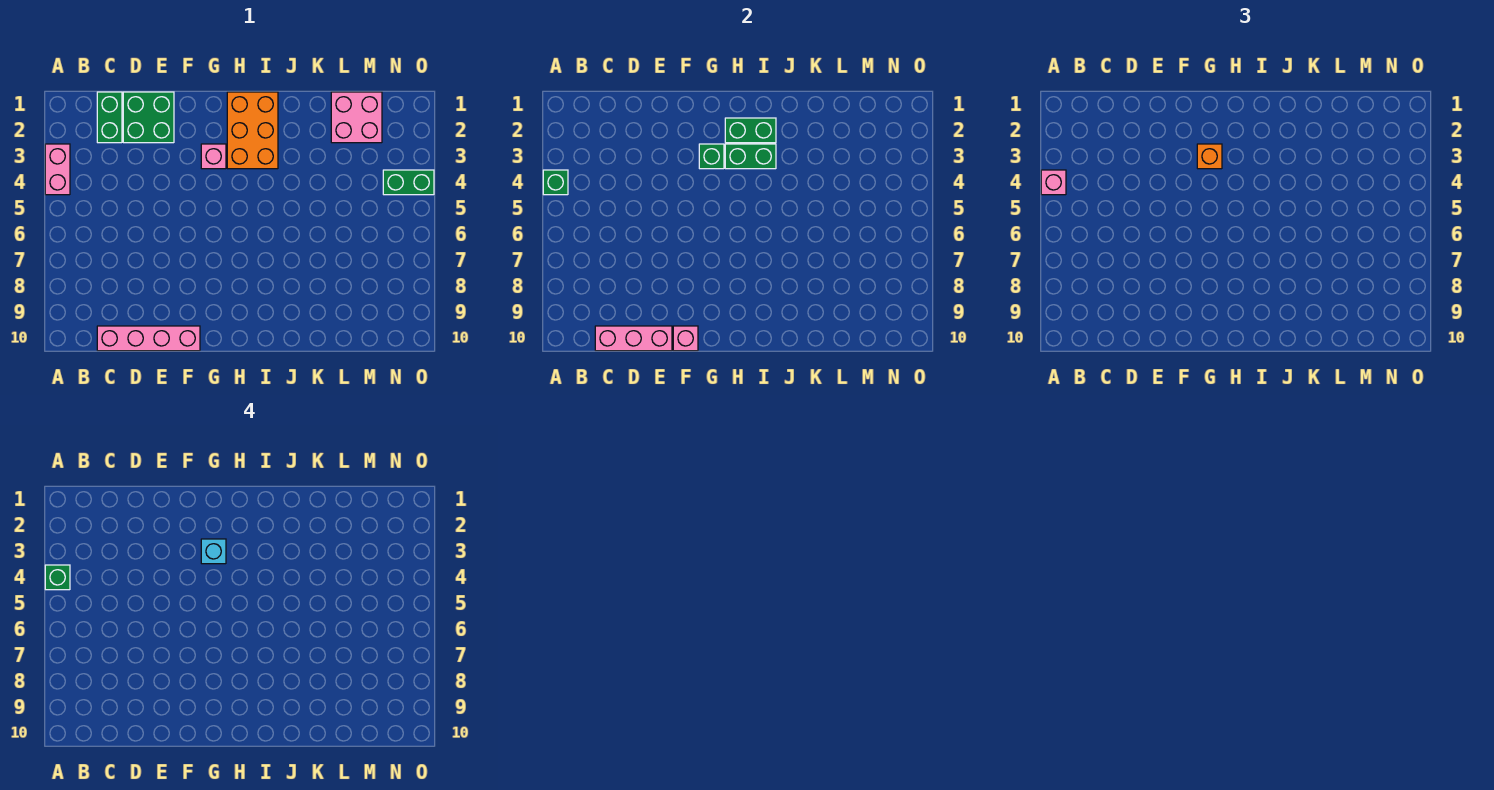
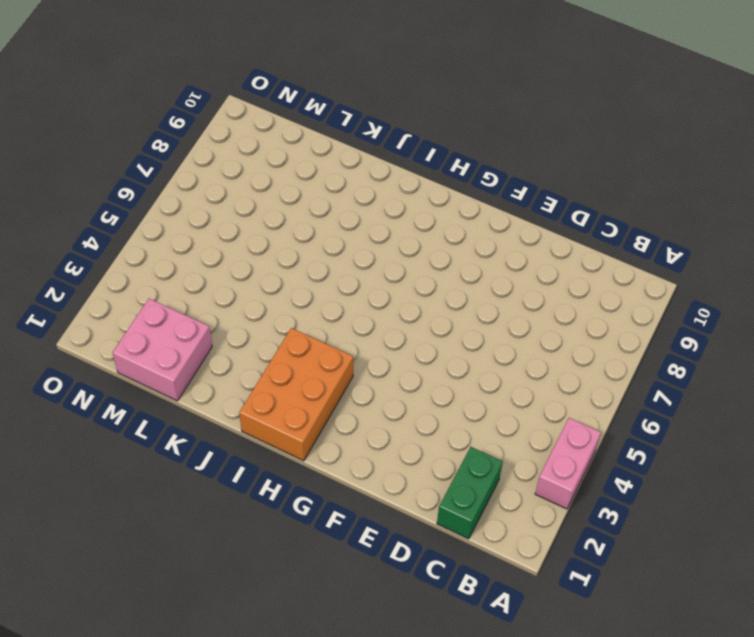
none -> pink brick C10:F10 level 1
none -> green brick D1:E2 level 1
none -> pink brick G3 level 1

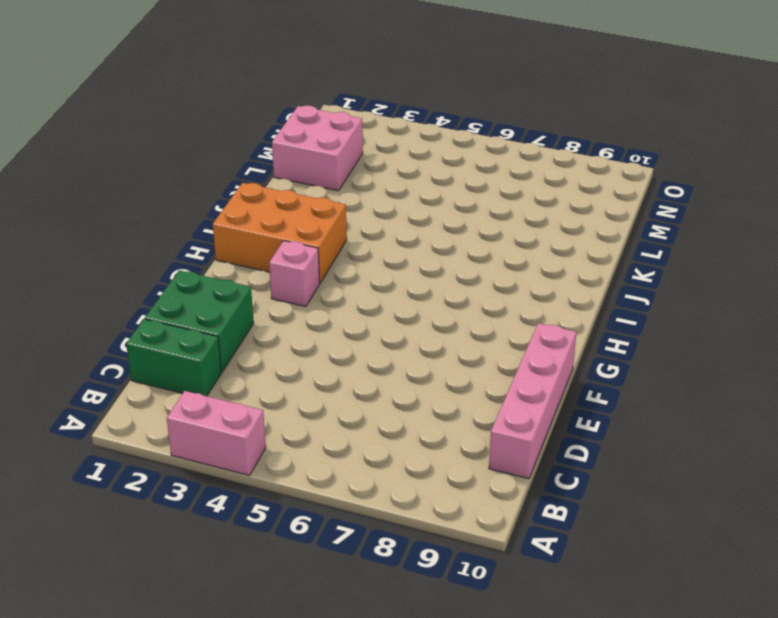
none -> green brick N4:O4 level 1
none -> green brick A4 level 2
none -> pink brick C10:E10 level 2

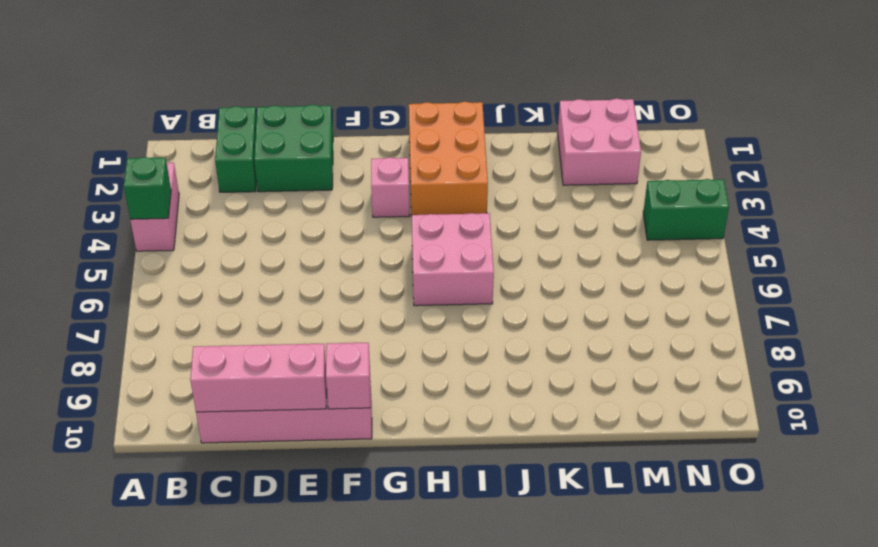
pink brick H5:I6 level 1 -> none
none -> green brick G3 level 2
none -> green brick H2:I2 level 2
none -> green brick H3:I3 level 2

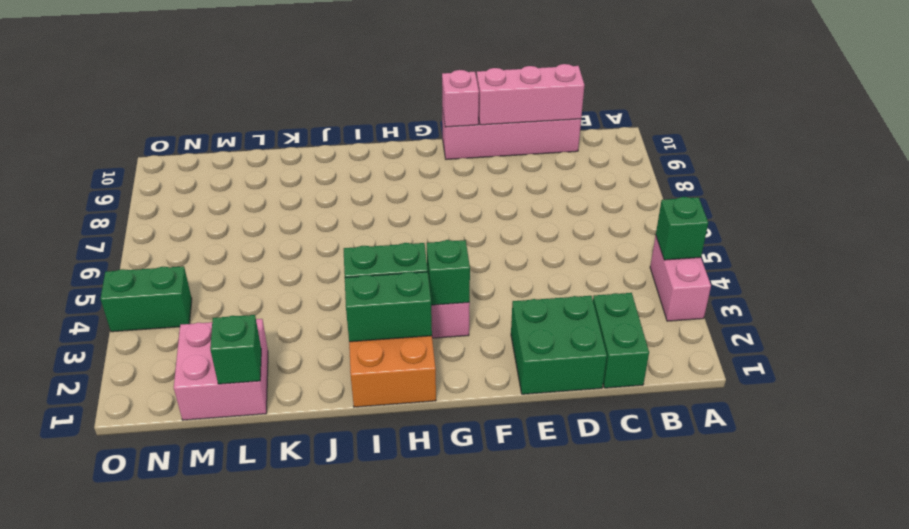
green brick L1 level 2 -> green brick A4 level 4
none -> pink brick A4 level 3
none -> orange brick G3 level 3
none -> cyan brick G3 level 4

